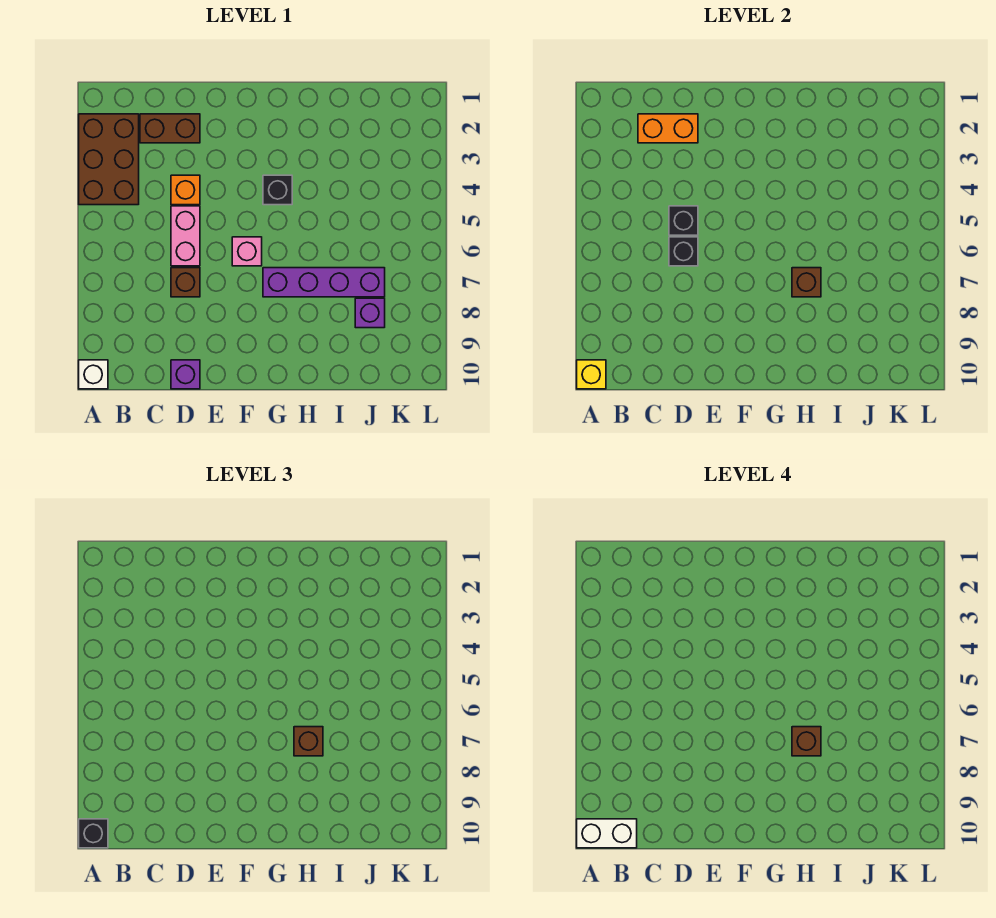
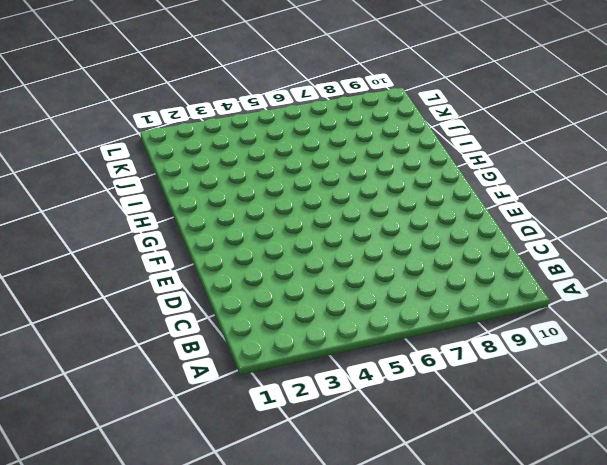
none -> brown brick A2:B4 level 1
none -> white brick A10 level 1
none -> brown brick C2:D2 level 1

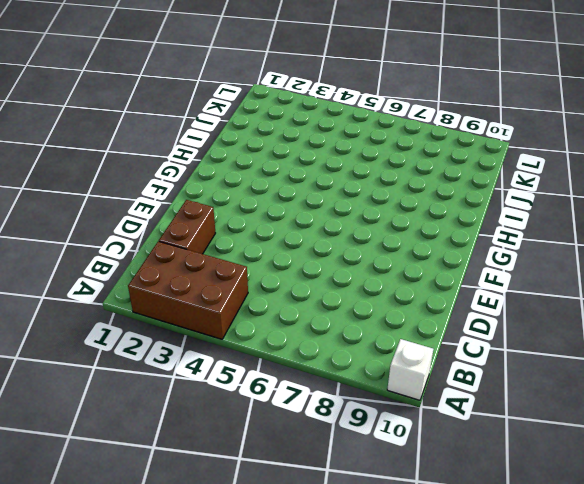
none -> orange brick D4 level 1
none -> pink brick D5:D6 level 1
none -> brown brick D7 level 1

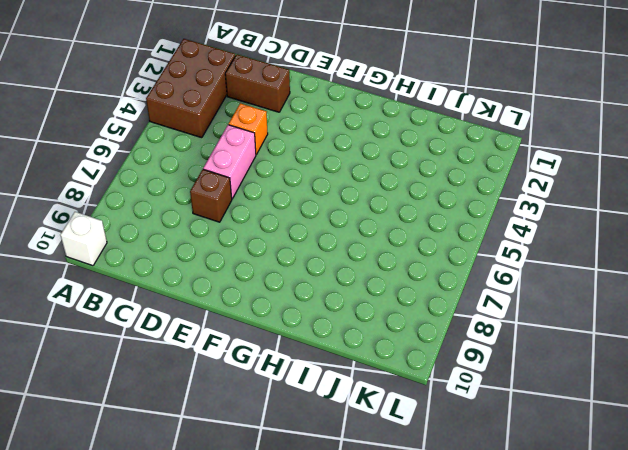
none -> purple brick D10 level 1
none -> pink brick F6 level 1
none -> black brick G4 level 1

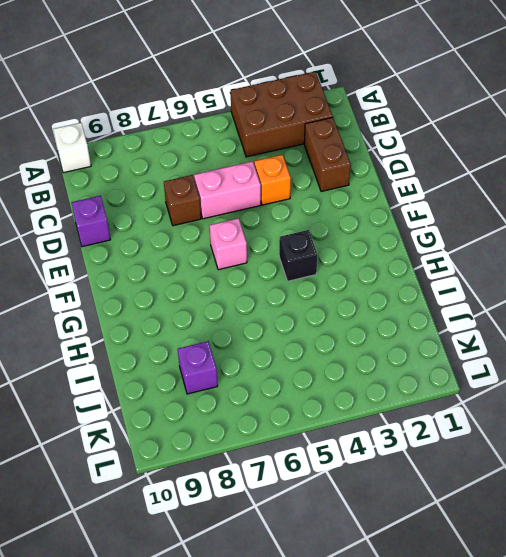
none -> purple brick G7:J7 level 1
none -> yellow brick A10 level 2
none -> orange brick C2:D2 level 2

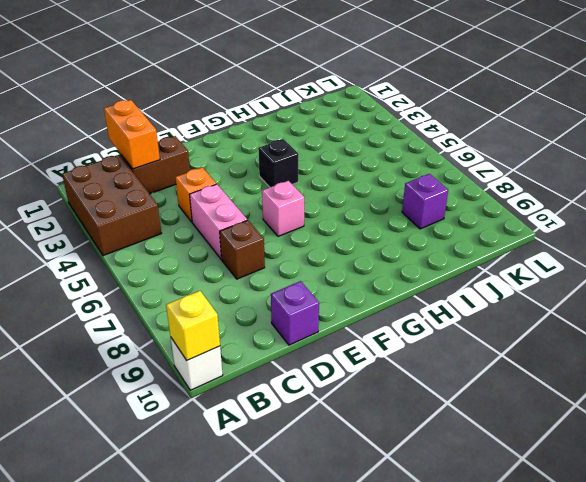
orange brick C1:C2 level 2 -> orange brick C2:D2 level 2
none -> purple brick G7:J7 level 1
none -> black brick D5 level 2
none -> black brick D6 level 2

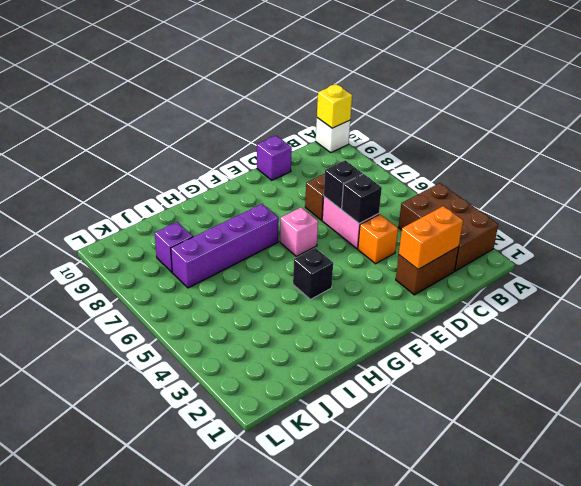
none -> brown brick H7 level 2
none -> black brick A10 level 3
none -> brown brick H7 level 3

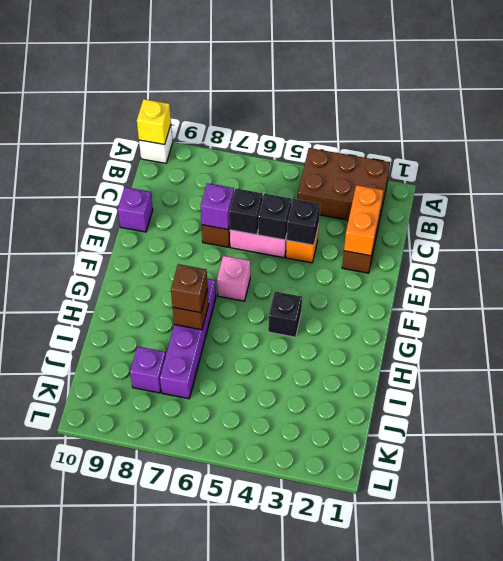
black brick D4 level 2 -> black brick A10 level 3
purple brick D7 level 2 -> none
none -> white brick A10:B10 level 4
none -> brown brick H7 level 4

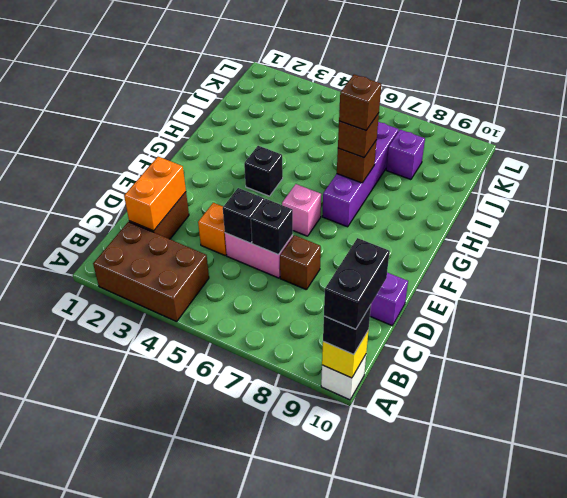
black brick A10:B10 level 4 -> white brick A10:B10 level 4

